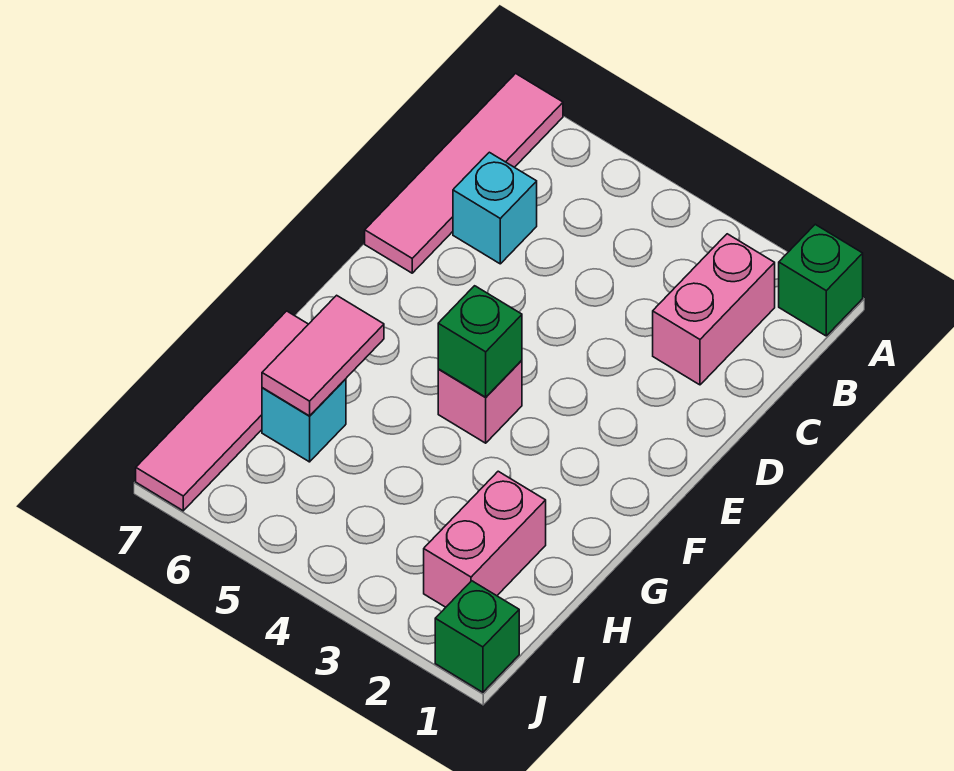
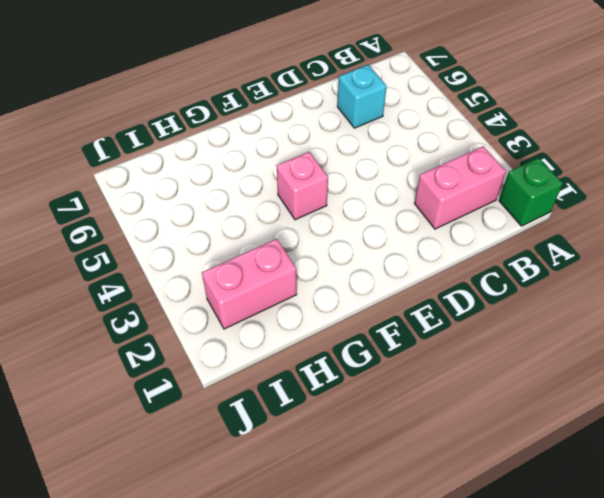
none -> pink tile A7:D7 level 1
none -> pink tile G7:J7 level 1

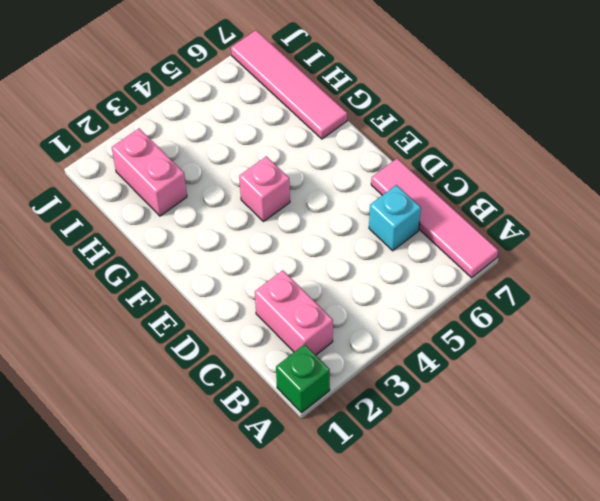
none -> cyan brick H6 level 1
none -> green brick J1 level 1

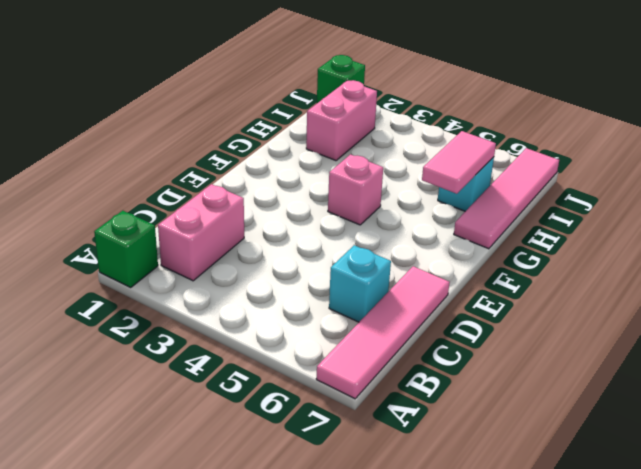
none -> green brick F4 level 2

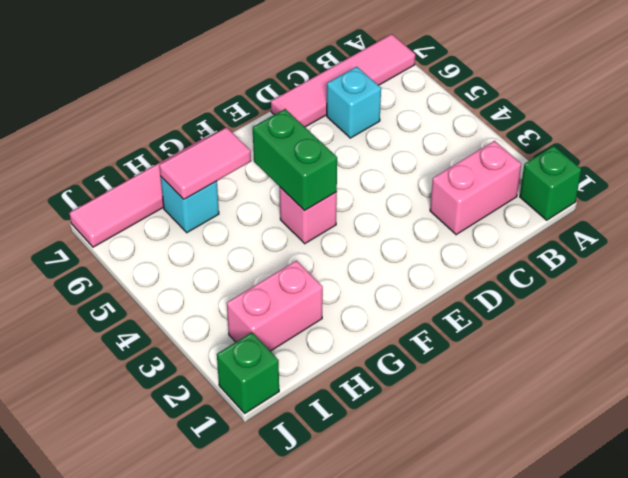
green brick F4:F5 level 2 -> green brick F4 level 2

